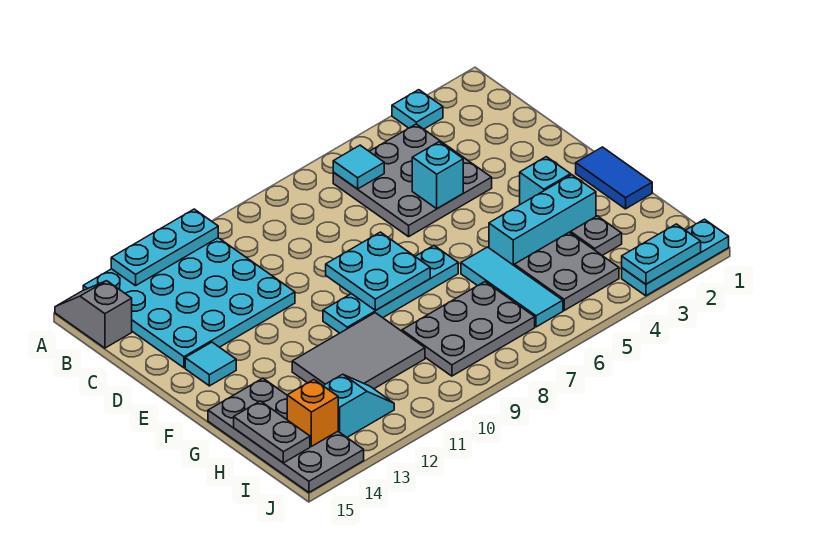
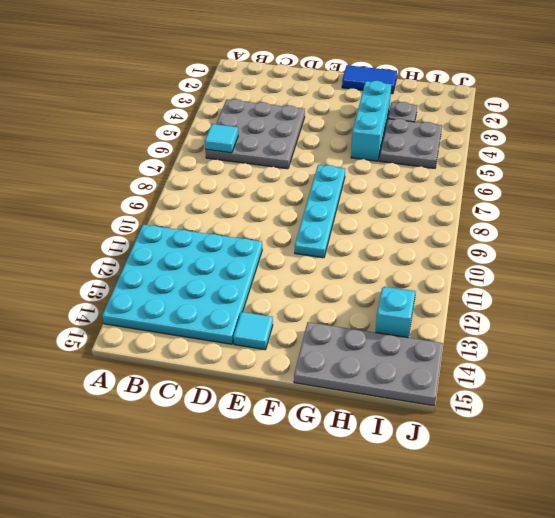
none -> cyan plate A3 level 1
none -> grey slope A15:B15 level 1 top B
none -> cyan brick F3 level 1

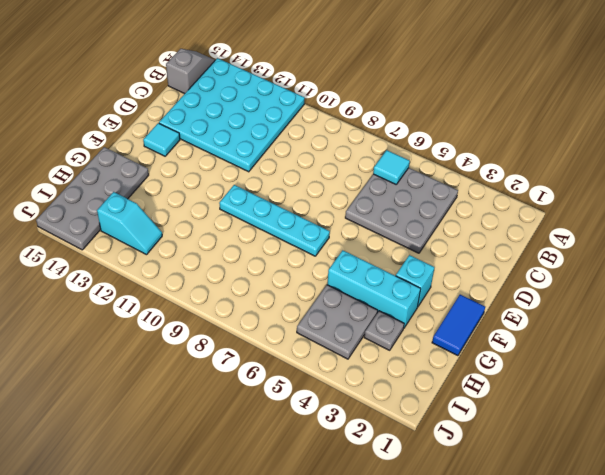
none -> cyan plate A3 level 1
none -> cyan tile G6:I6 level 1
none -> grey tile G10:H12 level 1

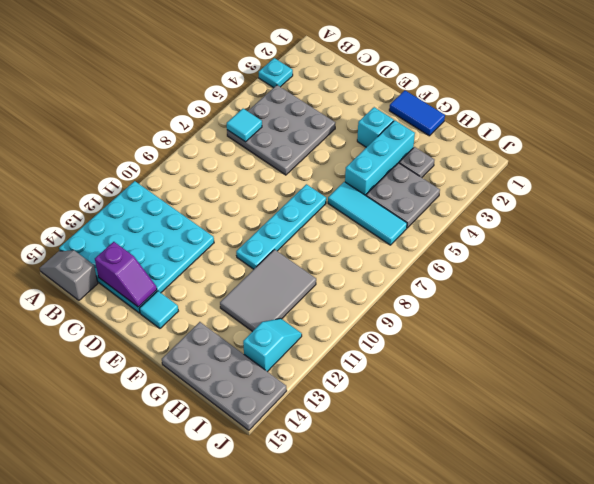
purple slope C14:D14 level 2 top C -> none
none -> grey plate H7:I9 level 1
none -> cyan plate J1:J3 level 1
none -> cyan plate A11:A13 level 2

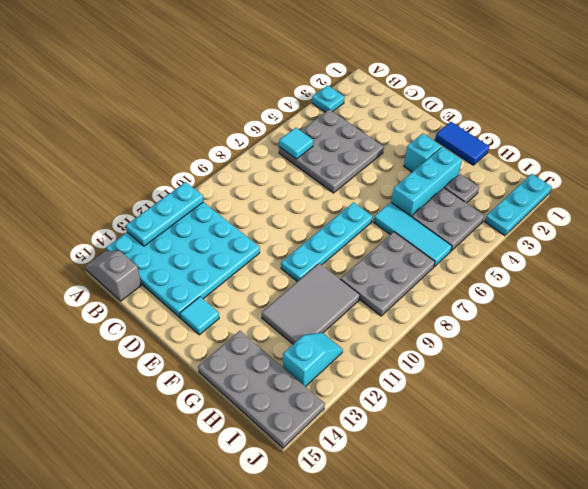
none -> cyan brick D5 level 2
none -> cyan plate E8:F9 level 2
none -> grey plate H15:I15 level 2

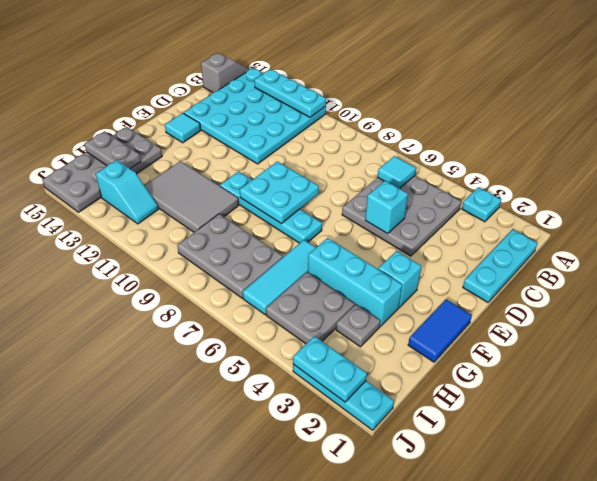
cyan plate B1:D1 level 1 -> none
grey plate H14:H15 level 2 -> grey plate H15:I15 level 2
none -> orange brick I14 level 2

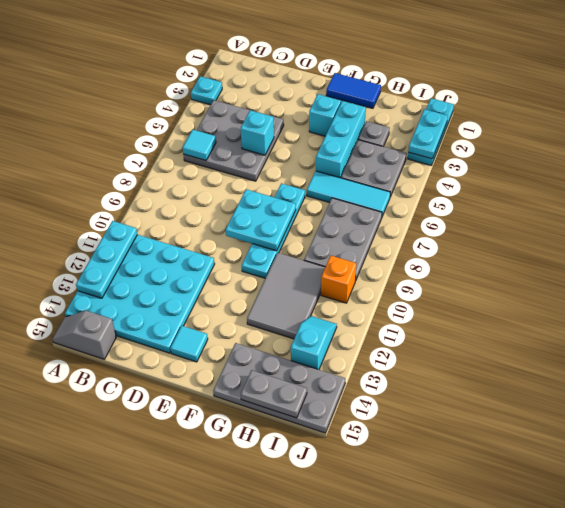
orange brick I10 level 1 -> orange brick I14 level 2

